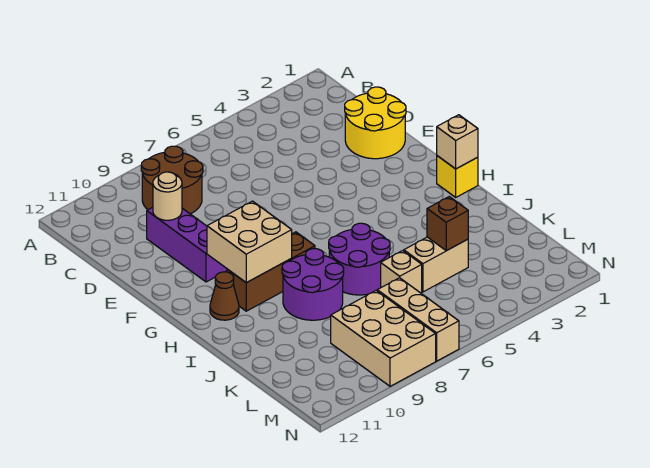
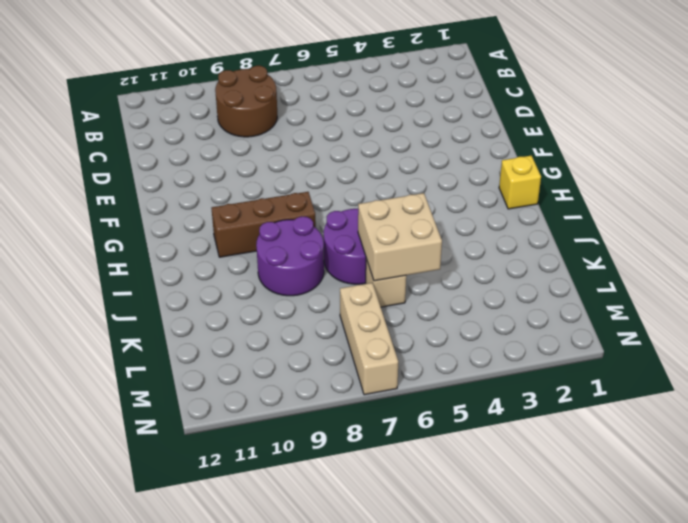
tan brick J5:K6 level 2 -> tan brick G9:H10 level 2
none -> yellow round brick D1:E2 level 1
none -> purple brick D10:F10 level 1
none -> brown cone H11 level 1

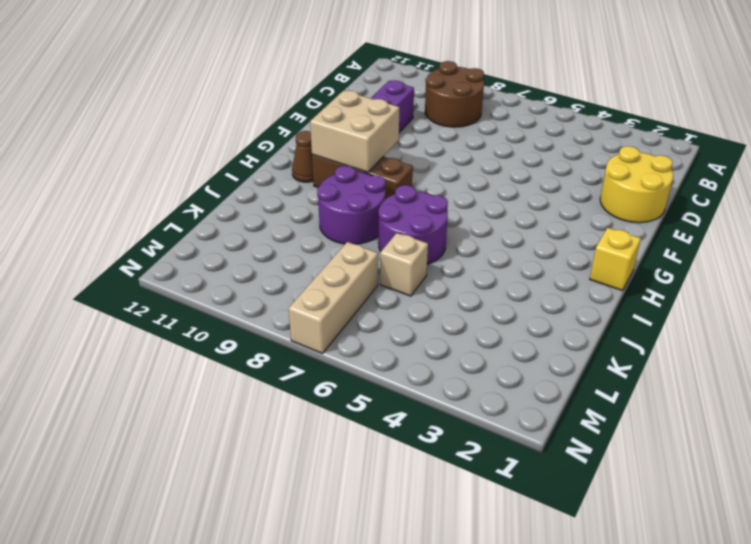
none -> tan brick K4:K5 level 1
none -> tan brick L8:N9 level 1
none -> tan round brick D10 level 2

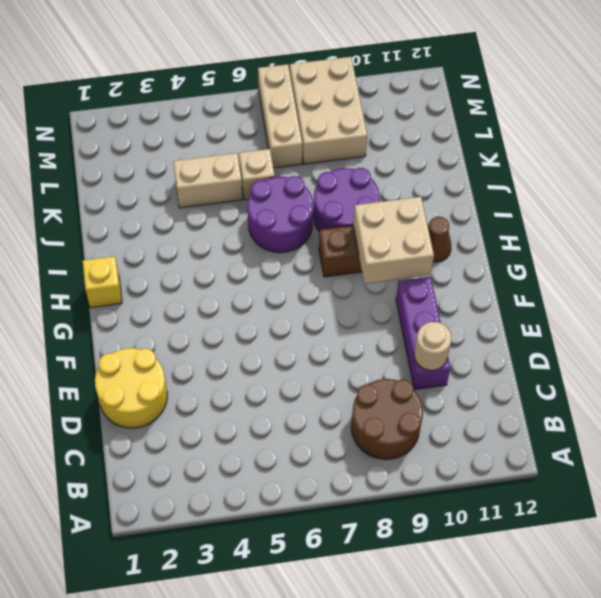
none -> tan brick H1 level 2
none -> brown brick K4 level 2

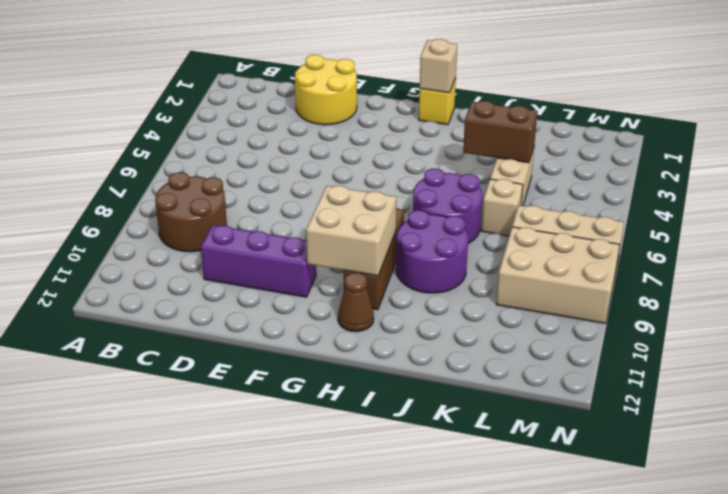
brown brick J4:K4 level 2 -> brown brick K4 level 2
none -> tan round brick D10 level 2

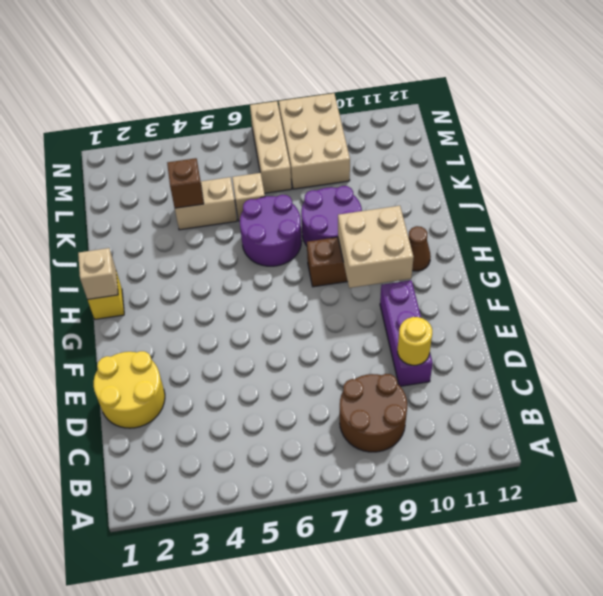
yellow round brick D10 level 2 -> tan round brick D10 level 2

